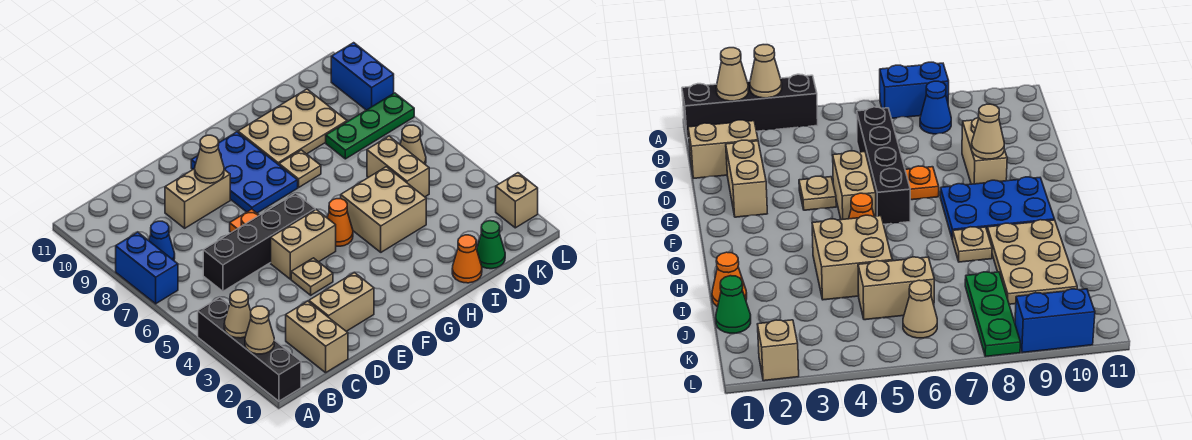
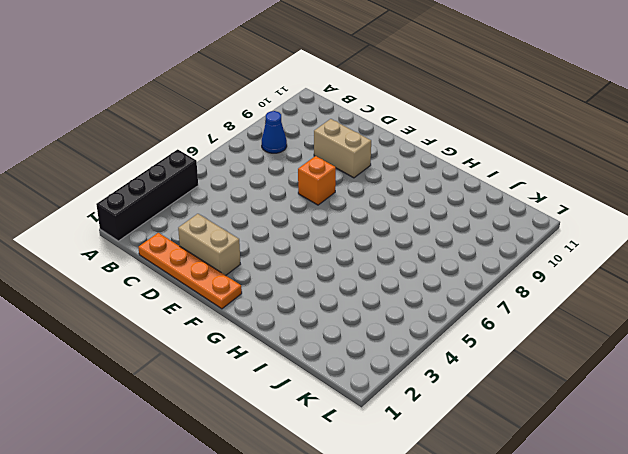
orange plate C1:F1 level 1 -> tan brick C1:C2 level 1
orange brick E7 level 1 -> orange plate E7 level 1
none -> blue brick A7:A8 level 1
none -> black brick C6:F6 level 1
none -> tan plate E4 level 1

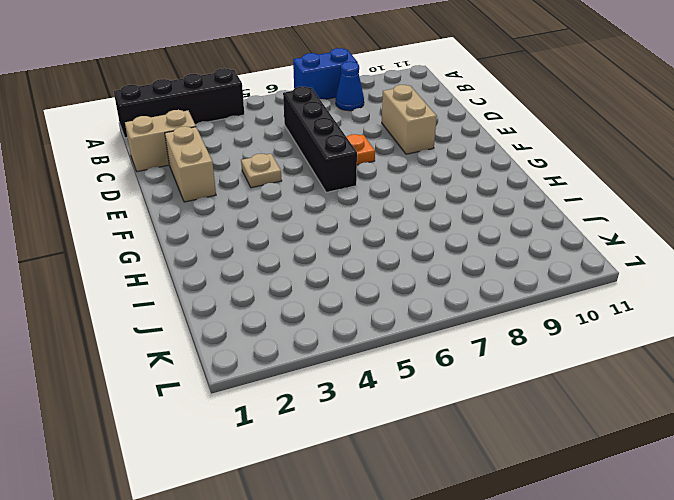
none -> tan brick E5:F5 level 1
none -> blue plate F8:G10 level 1
none -> orange cone G5 level 1

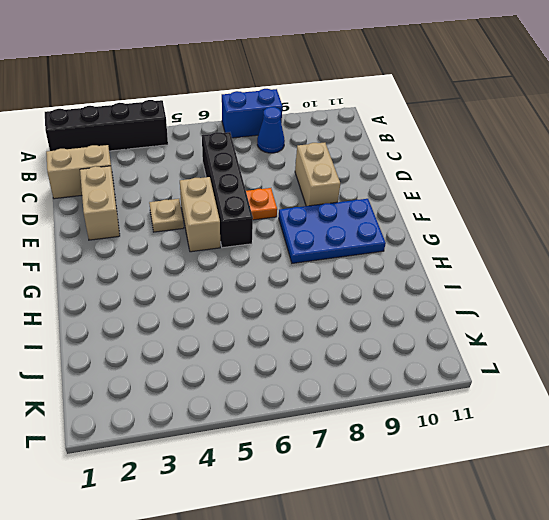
none -> orange cone G5 level 1
none -> tan brick H4:I5 level 1
none -> tan plate H8 level 1

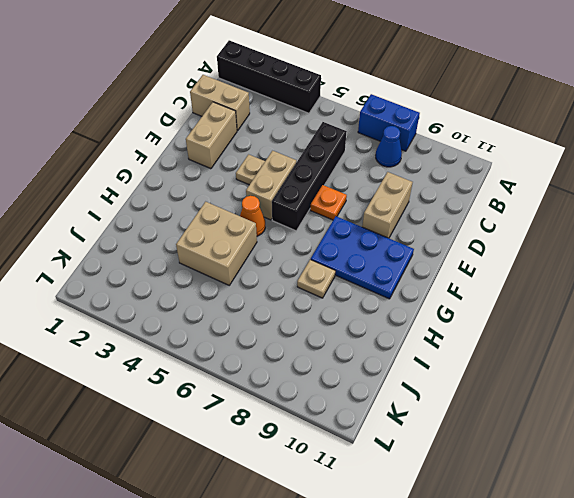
none -> tan plate H9:J10 level 1
none -> orange cone I1 level 1
none -> green cone J1 level 1

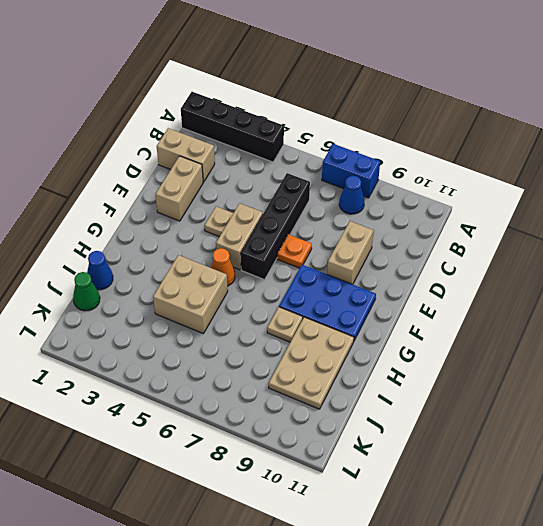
blue cone I1 level 1 -> orange cone I1 level 1
none -> tan brick J5:J6 level 1
none -> green plate J8:L8 level 1
none -> tan cone K6 level 1

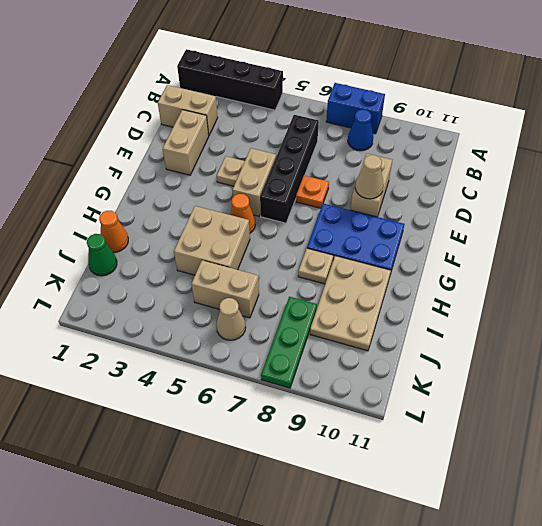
none -> tan brick L2 level 1
none -> blue brick L9:L10 level 1
none -> tan cone A2 level 2

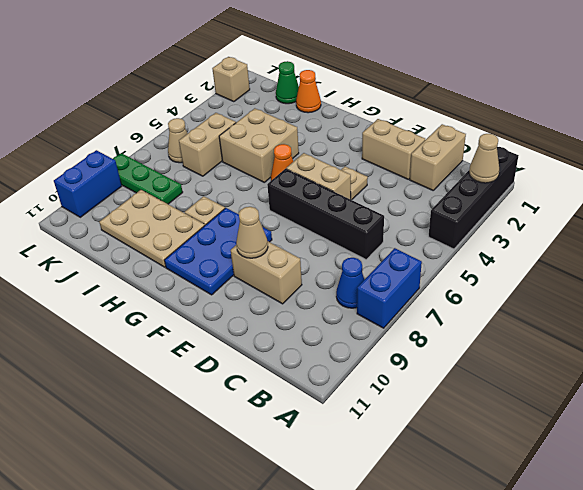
none -> orange plate E7 level 1
none -> tan cone A3 level 2

